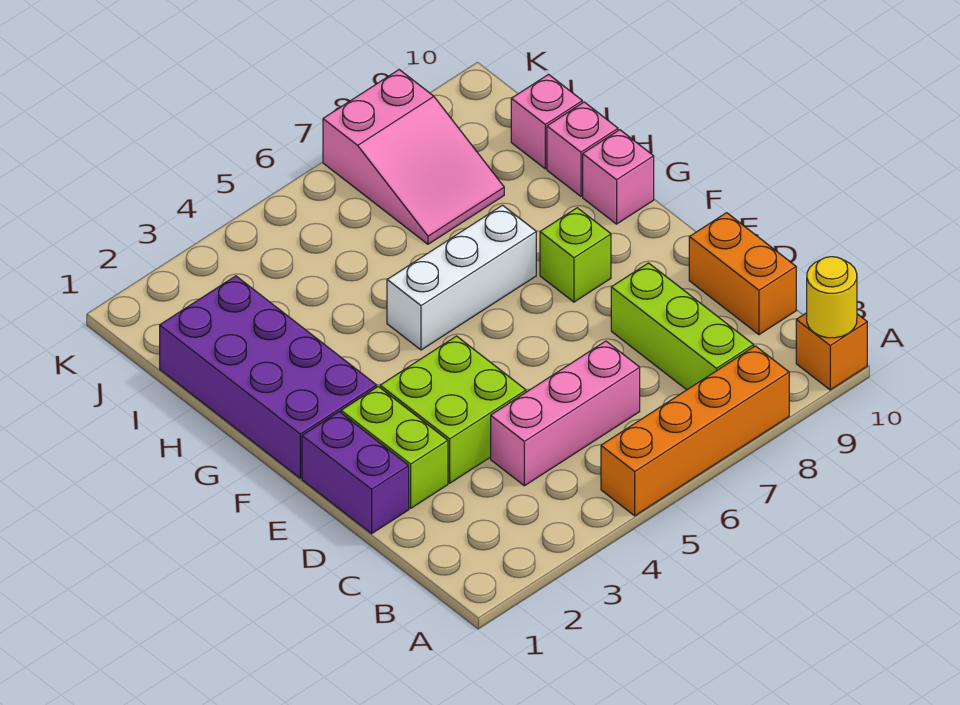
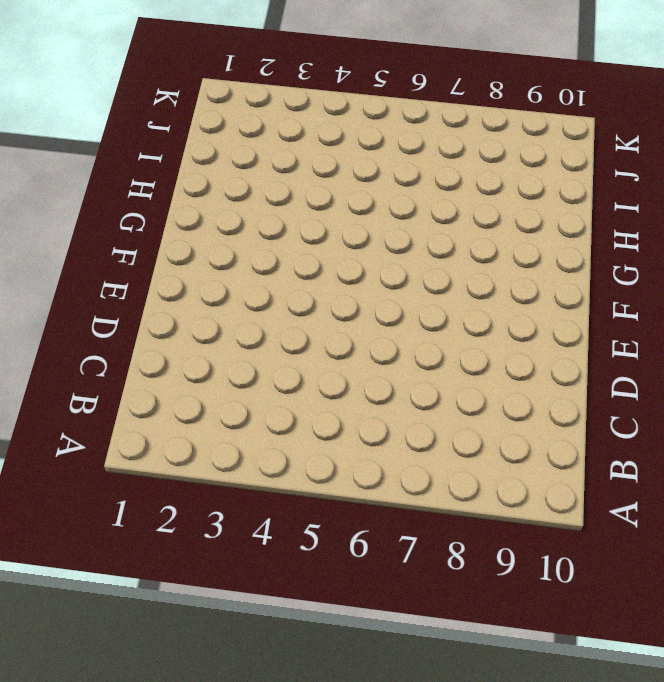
none -> orange brick A5:A8 level 1
none -> orange brick A10 level 1
none -> lime brick B8:D8 level 1

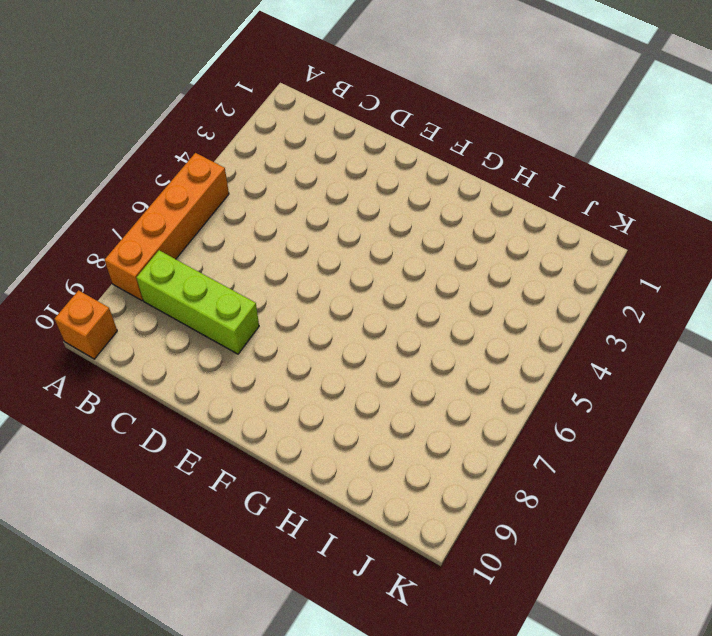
none -> pink brick C4:C6 level 1
none -> orange brick C10:D10 level 1
none -> purple brick D1:E1 level 1

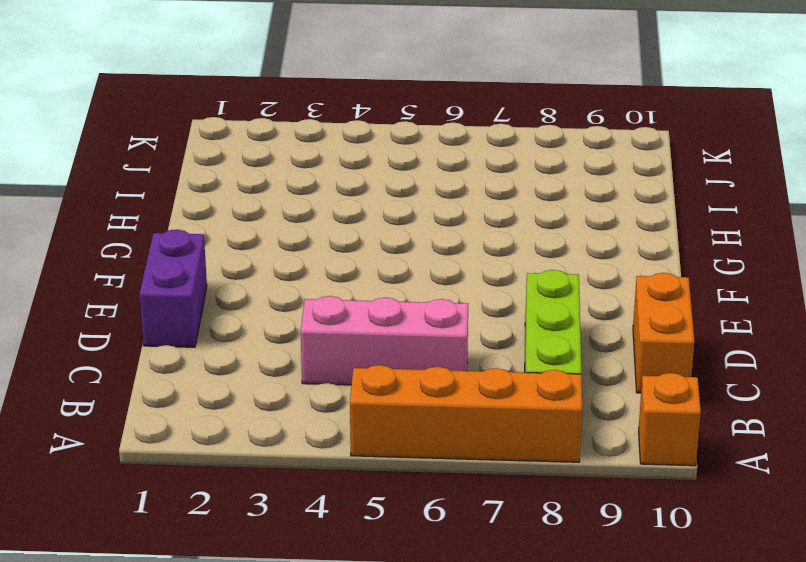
none -> lime brick D2:E2 level 1
none -> lime brick D3:E4 level 1
none -> purple brick F1:I2 level 1

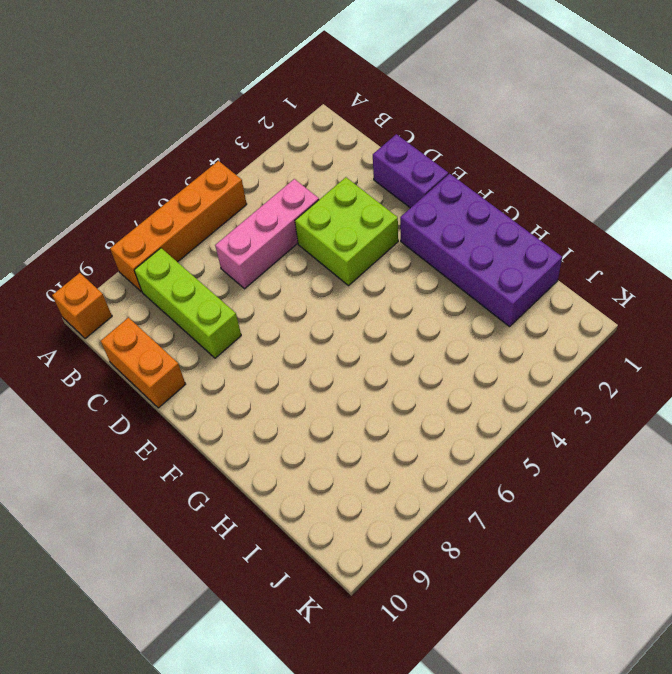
none -> lime brick D2:E2 level 1
none -> lime brick F8 level 1
none -> white brick G5:G7 level 1

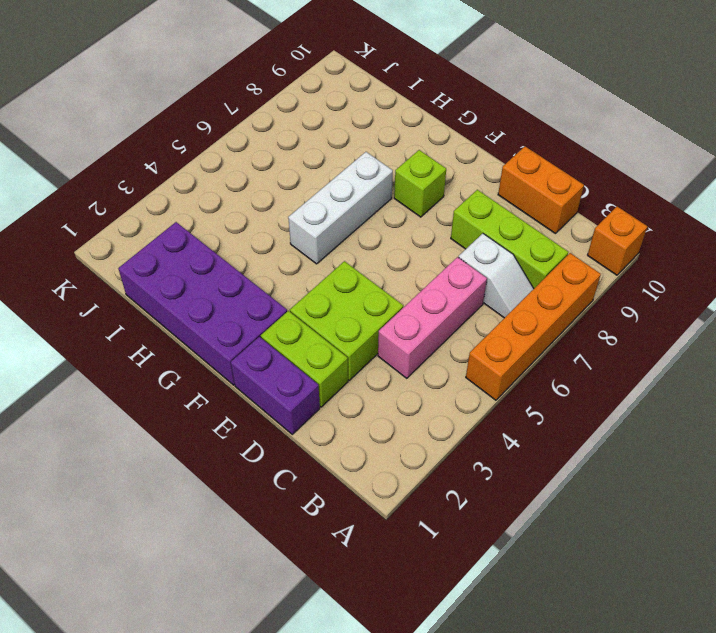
white slope B7:C7 level 1 top C -> none
none -> pink brick G10 level 1
none -> pink brick H10 level 1
none -> pink slope I7:K8 level 1 top K

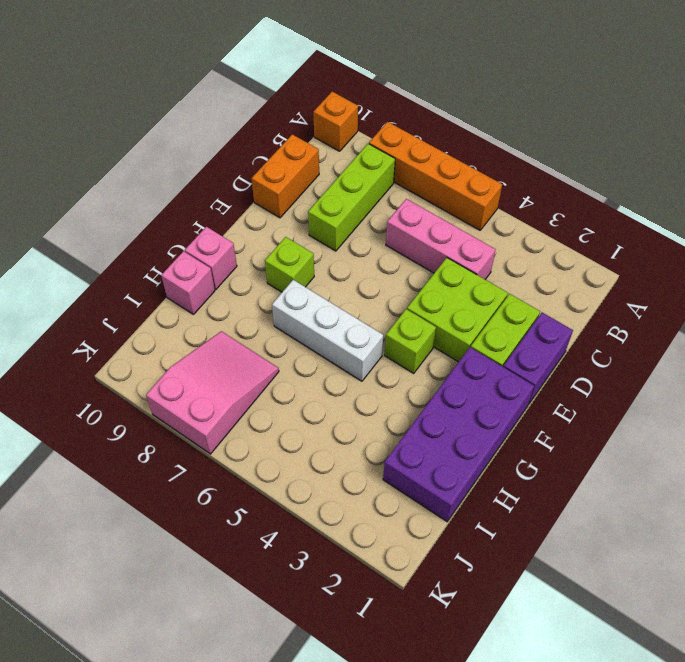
lime brick F4 level 1 -> none
none -> pink brick I10 level 1
none -> yellow round brick A10 level 2

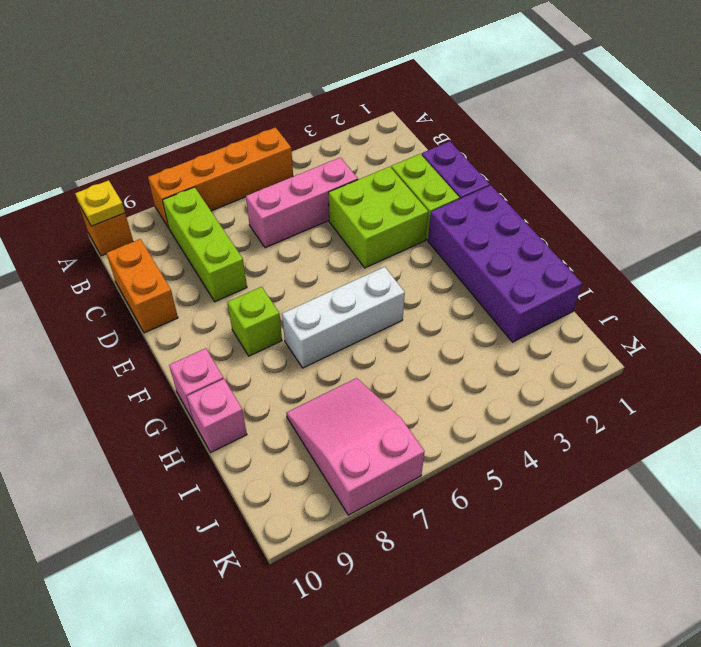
yellow plate A10 level 2 -> yellow round brick A10 level 2
none -> pink brick I10 level 1

